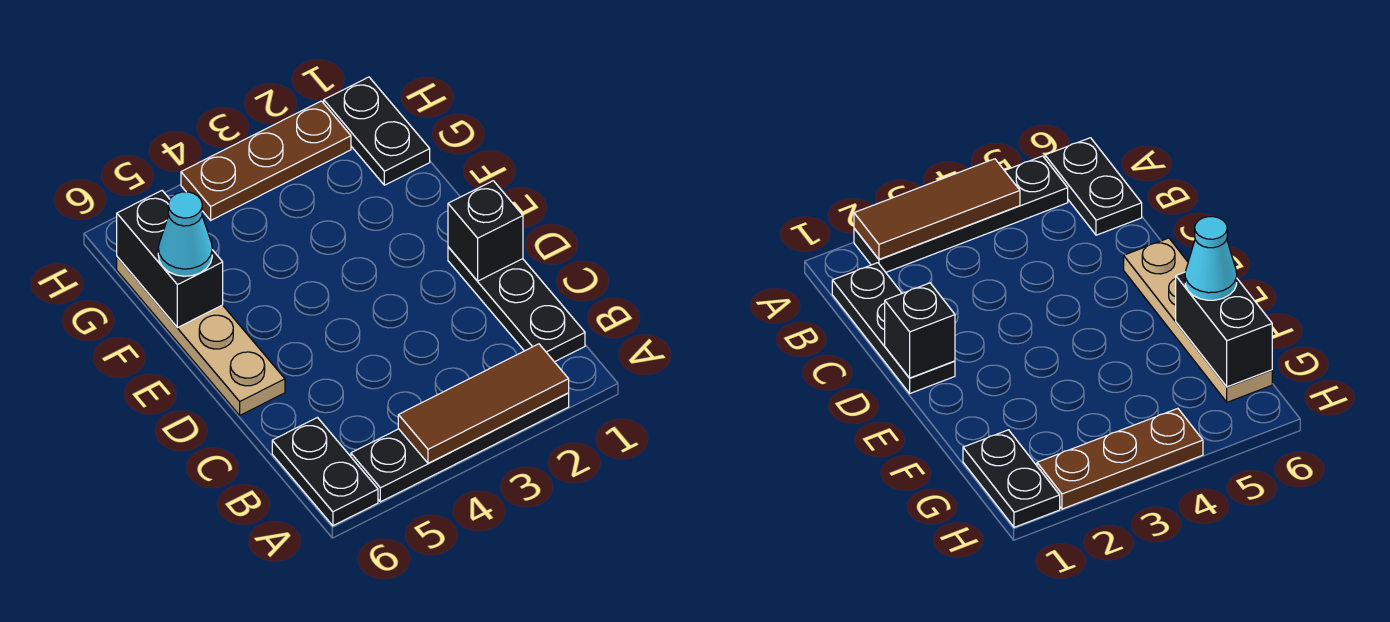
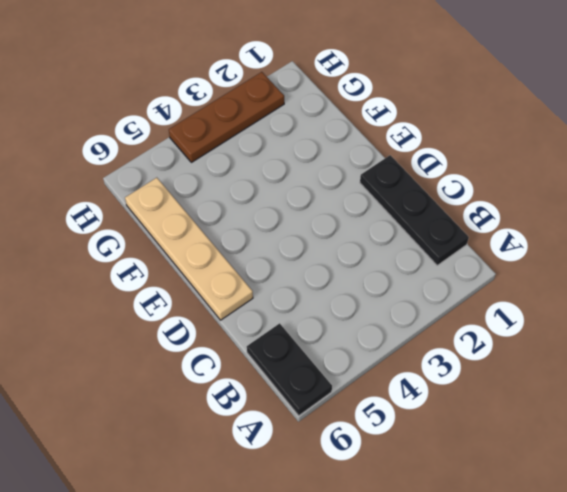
none -> black plate A2:A5 level 1
none -> black plate G1:H1 level 1

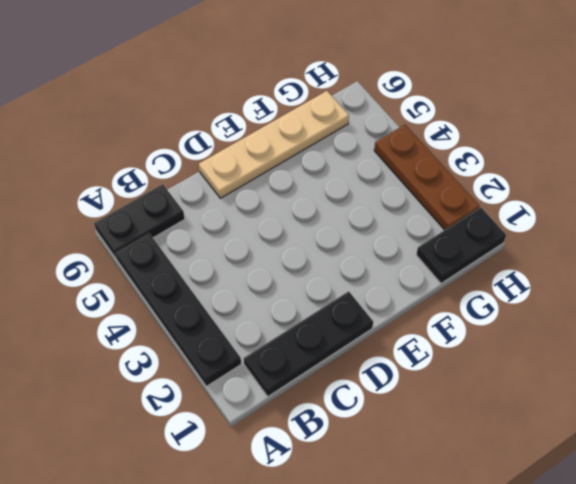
none -> brown tile A2:A4 level 2
none -> black brick D1 level 2

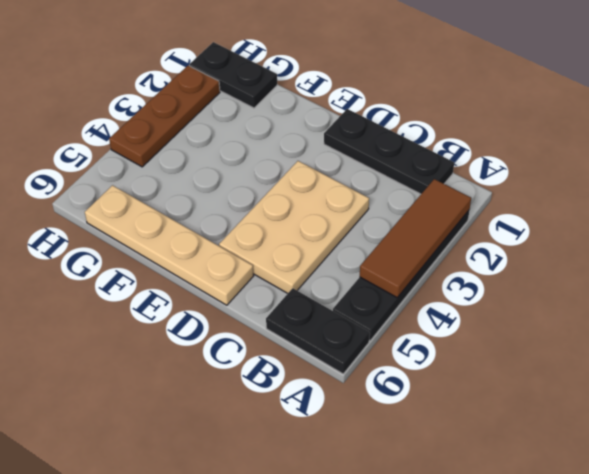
tan plate C3:D5 level 1 -> none
none -> black brick D1 level 2
none -> black brick F6:G6 level 2

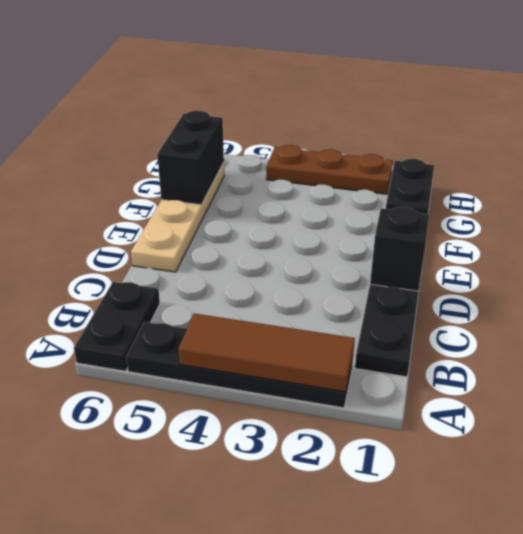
none -> cyan cone F6 level 3

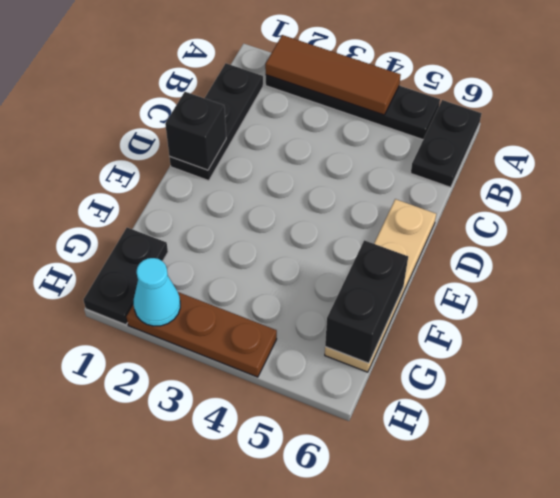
cyan cone H2 level 2 -> cyan cone F6 level 3

